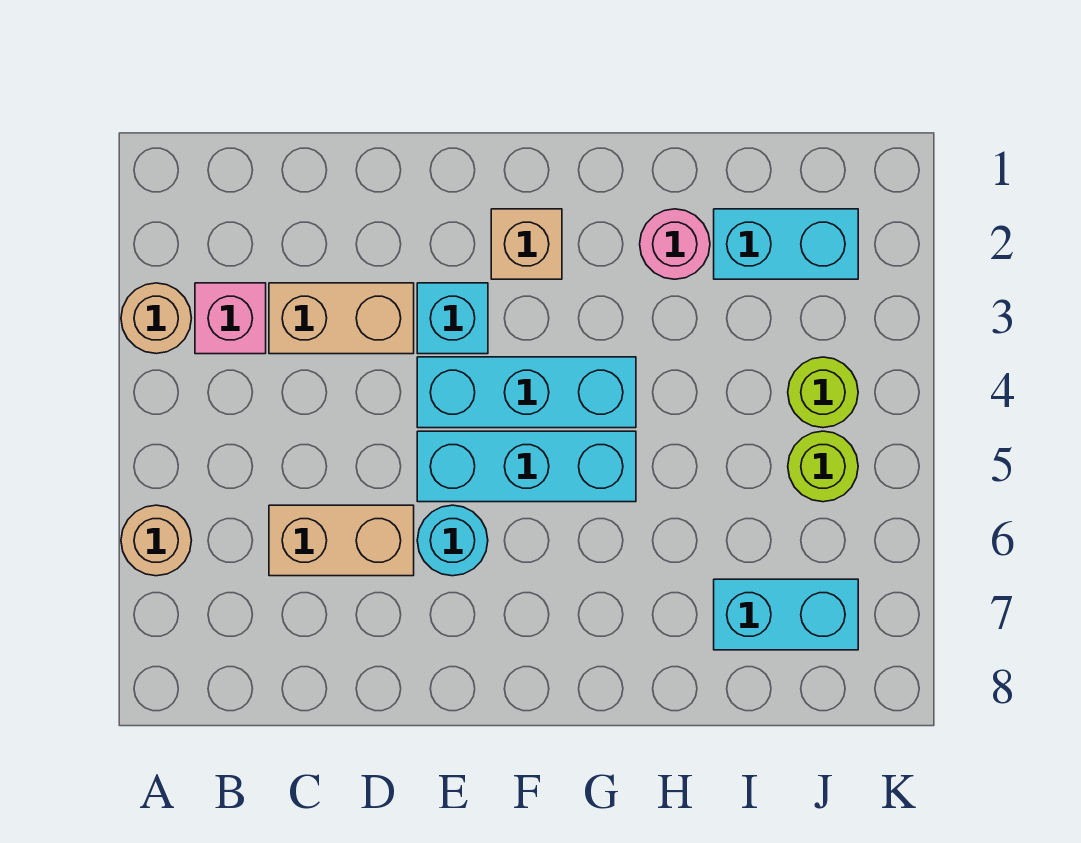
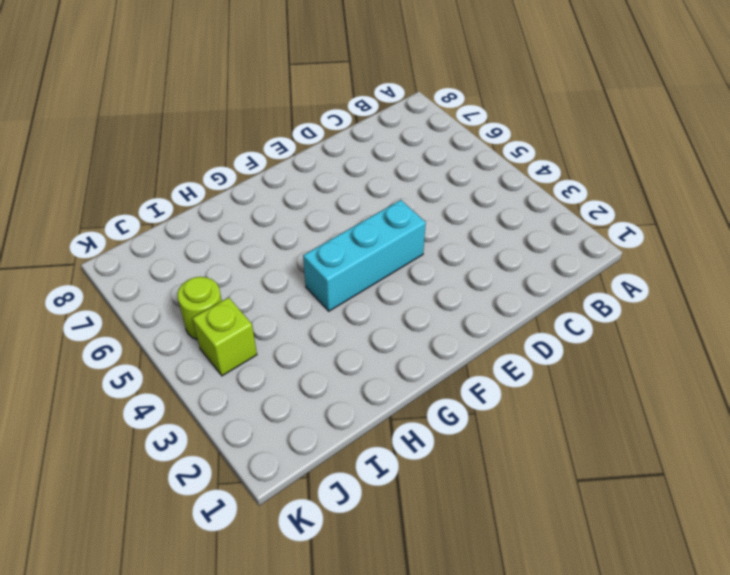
lime brick J4 level 1 -> lime round brick J4 level 1
none -> tan round brick A3 level 1
none -> tan round brick A6 level 1
none -> pink brick B3 level 1

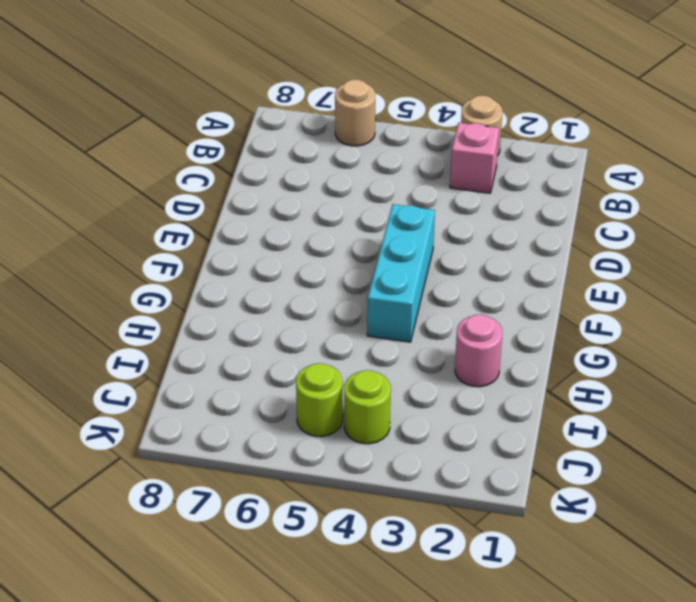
none -> tan brick C3:D3 level 1
none -> tan brick C6:D6 level 1
none -> cyan brick E3 level 1

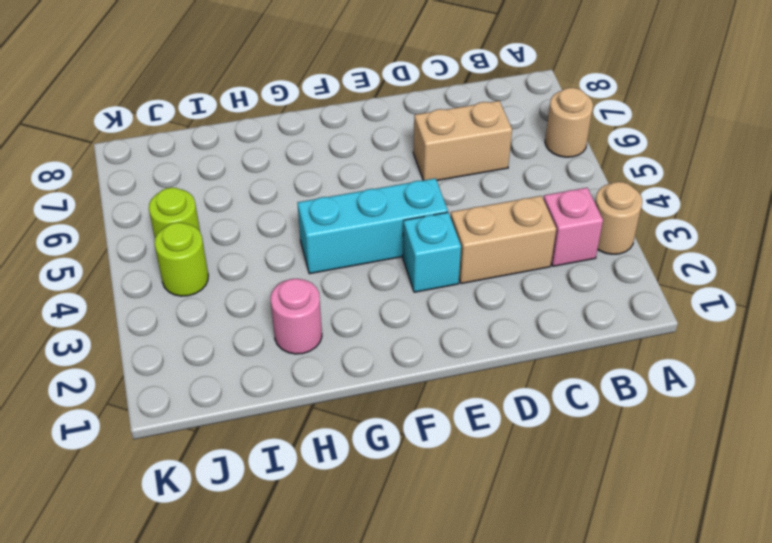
none -> cyan brick E5:G5 level 1
none -> cyan round brick E6 level 1
none -> tan brick F2 level 1

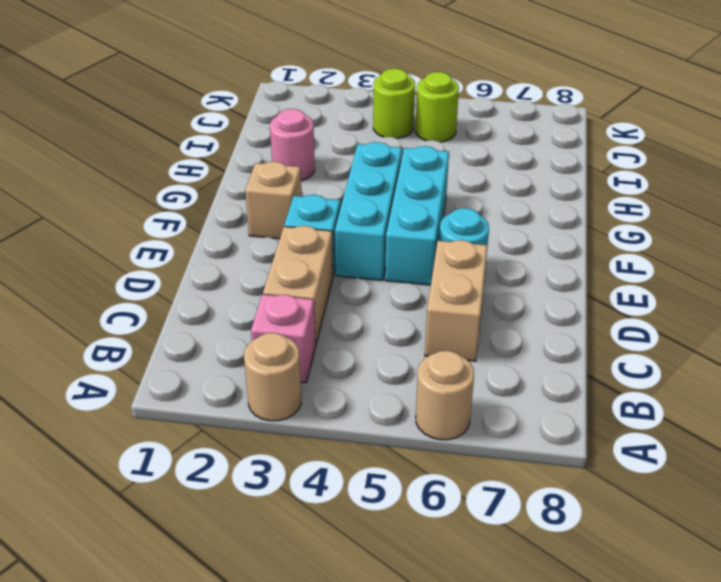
none -> cyan brick I2:J2 level 1
none -> cyan brick I7:J7 level 1

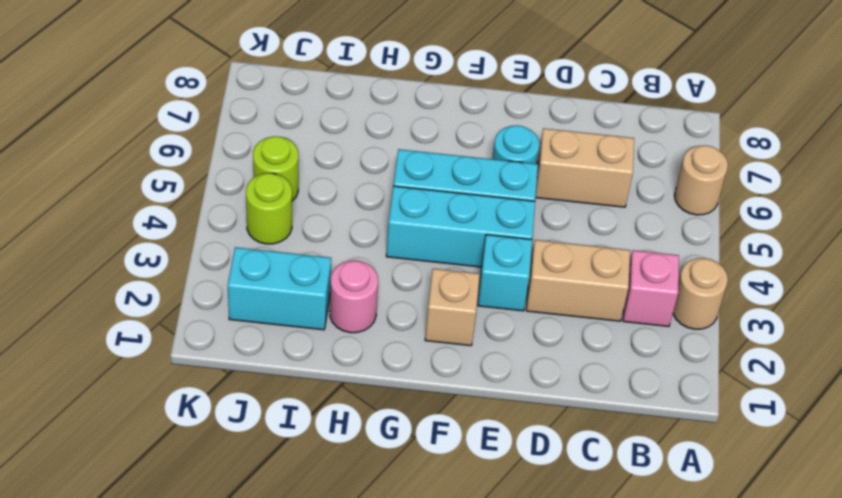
none -> cyan brick I7:J7 level 1

